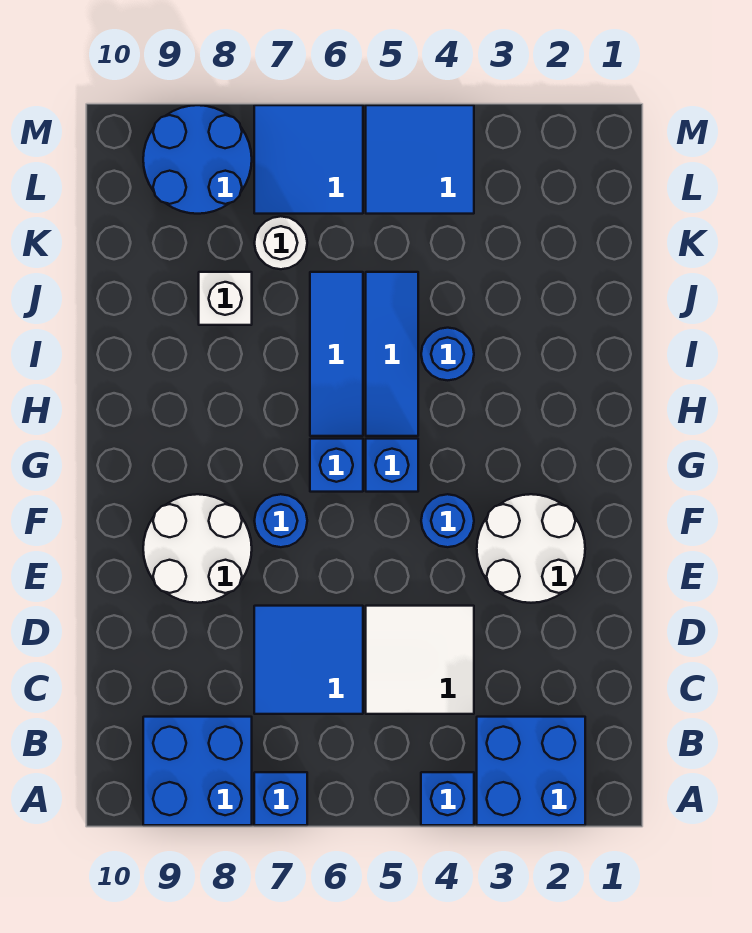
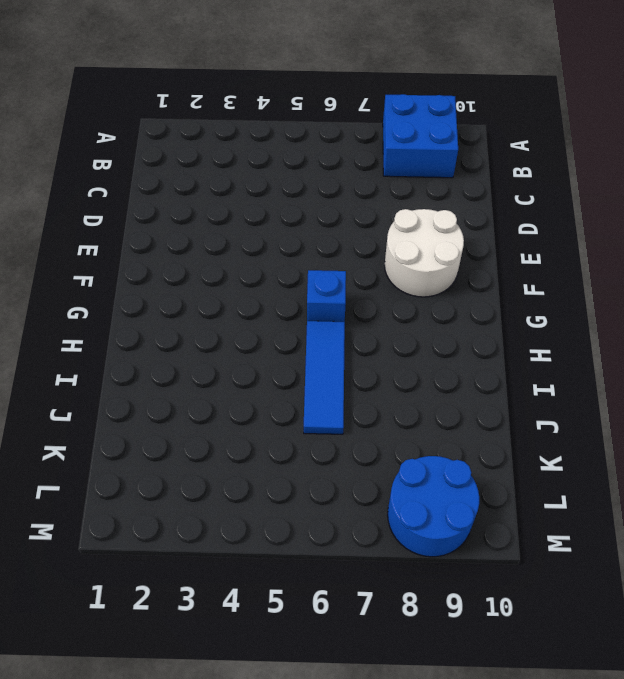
none -> blue brick A2:B3 level 1
none -> blue brick A4 level 1
none -> blue brick A7 level 1

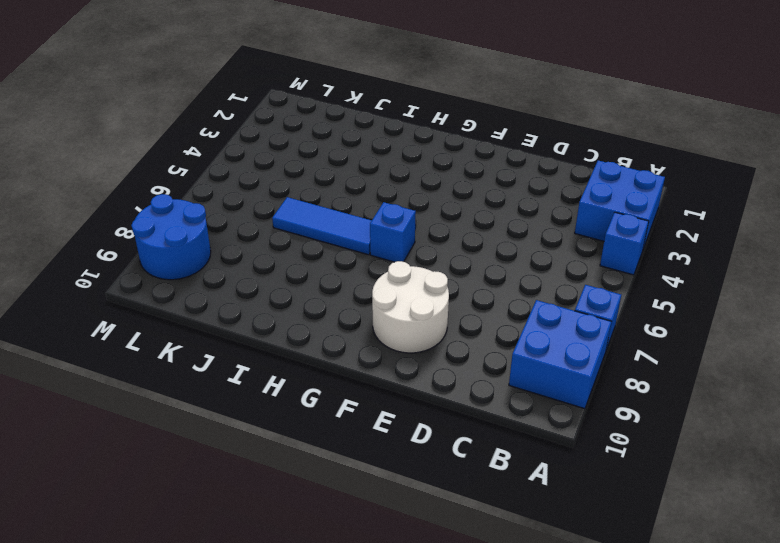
none -> white tile C4:D5 level 1
none -> blue tile C6:D7 level 1
none -> white round brick E2:F3 level 1

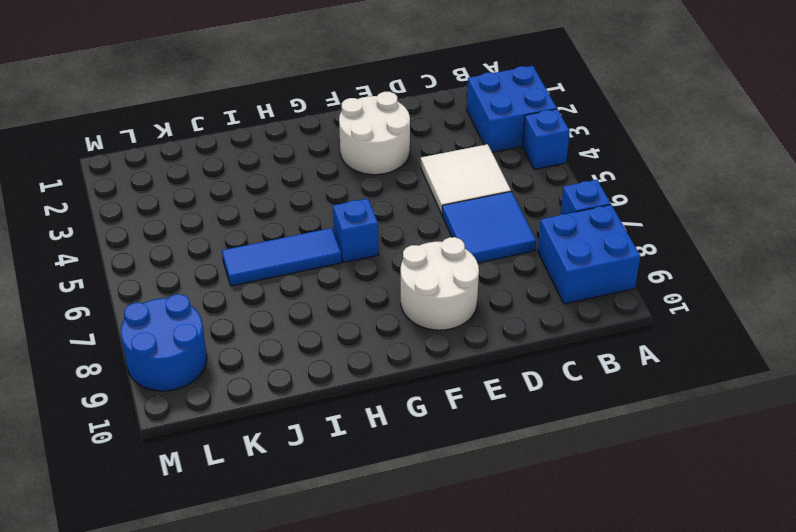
none -> blue round brick F4 level 1
none -> blue round brick F7 level 1
none -> blue brick G5 level 1

